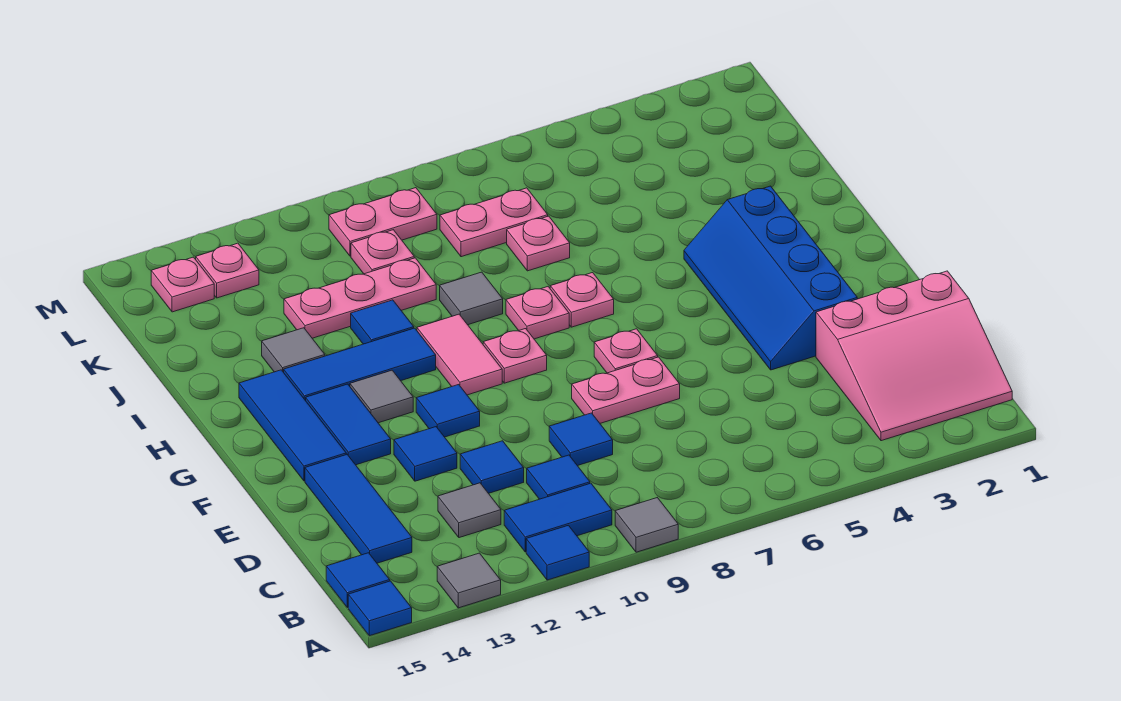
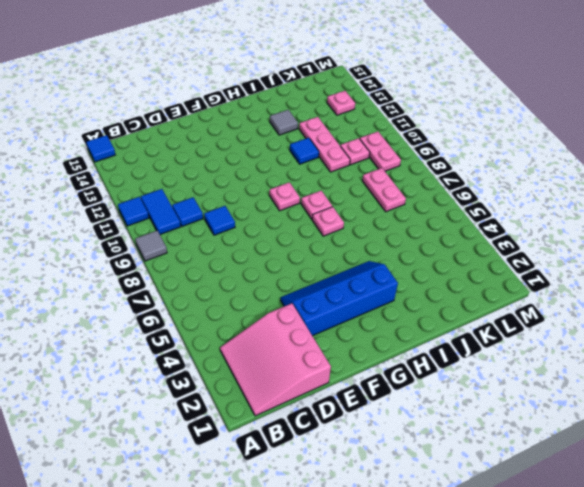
none -> grey tile A13 level 1
none -> blue tile B15 level 1
none -> grey tile C12 level 1
none -> blue tile C14:E14 level 1

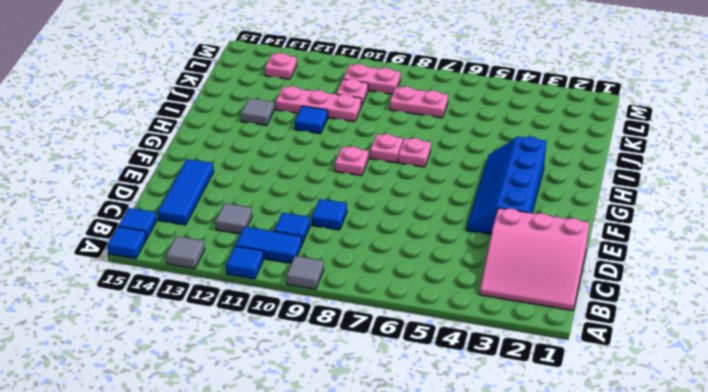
none -> blue tile D11 level 1
none -> pink plate E7:E8 level 1
none -> blue tile E12 level 1
none -> pink plate F7 level 1

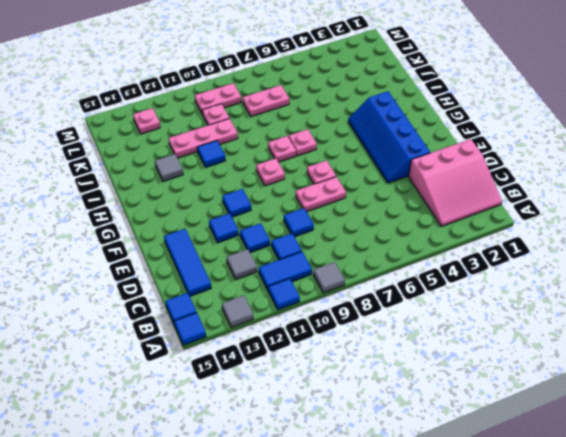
none -> blue tile F13:G13 level 1
none -> blue tile F14:H14 level 1
none -> pink tile G10:H10 level 1
none -> grey tile G12 level 1

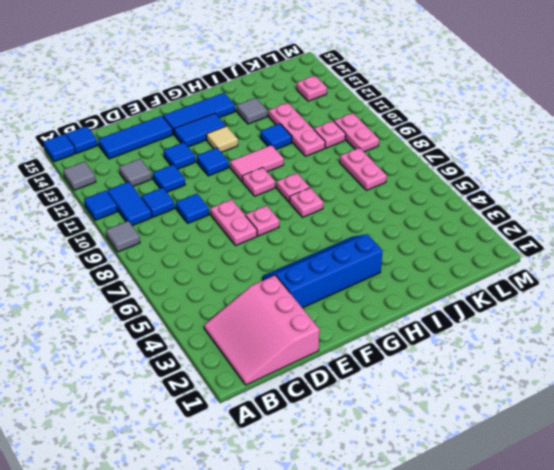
tan tile G12 level 1 -> grey tile G12 level 1
none -> blue tile H11:H13 level 1
none -> grey tile I9 level 1
none -> pink plate J7 level 1
none -> pink plate L14 level 1

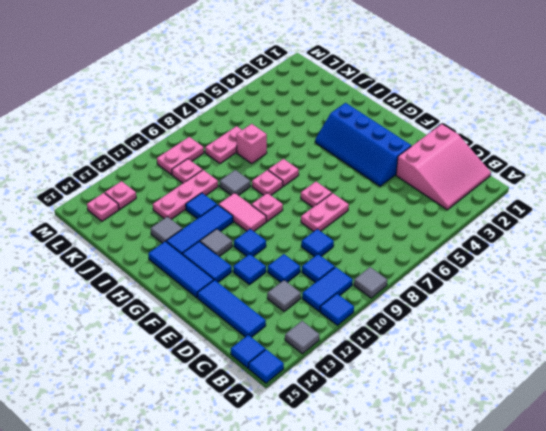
pink brick J7 level 1 -> pink plate J7 level 1

